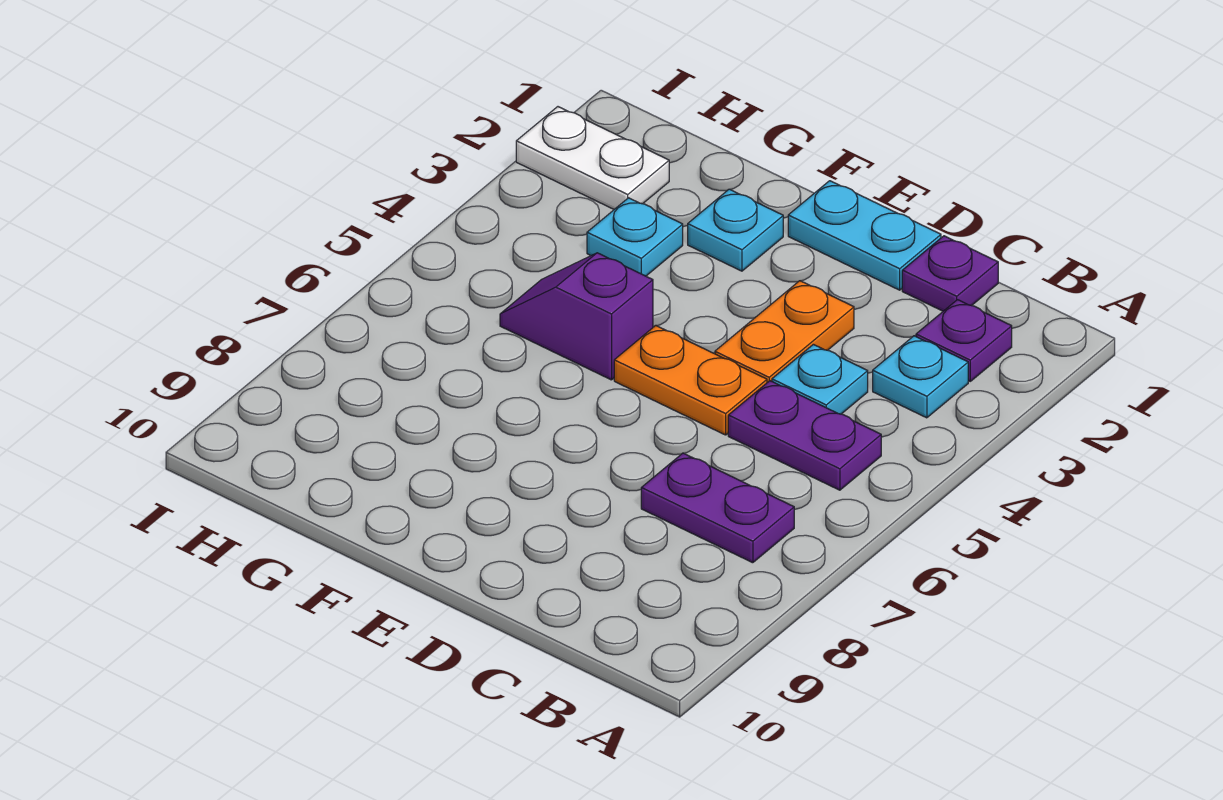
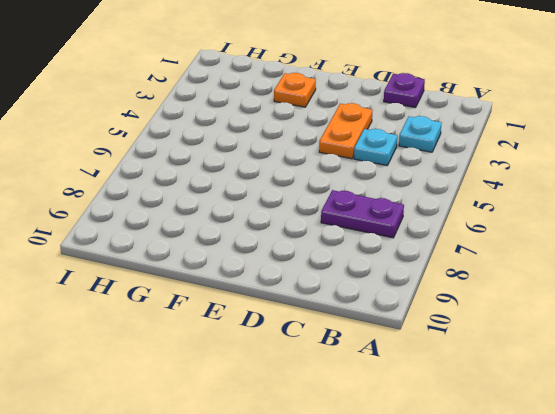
orange plate F2 level 1 -> cyan plate F2 level 1
none -> purple plate B2 level 1
none -> purple plate B5:C5 level 1
none -> cyan plate D1:E1 level 1

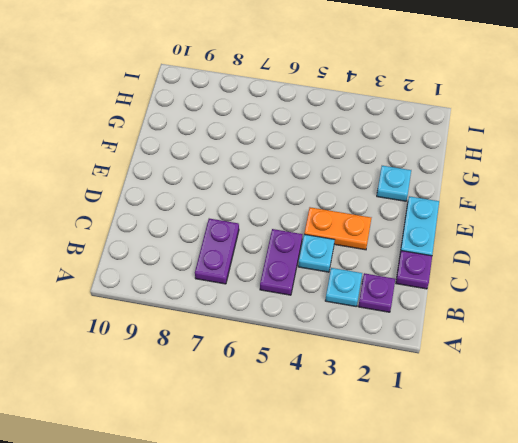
none -> orange plate D5:E5 level 1
none -> purple slope F5:G5 level 1 top F
none -> cyan plate G3 level 1

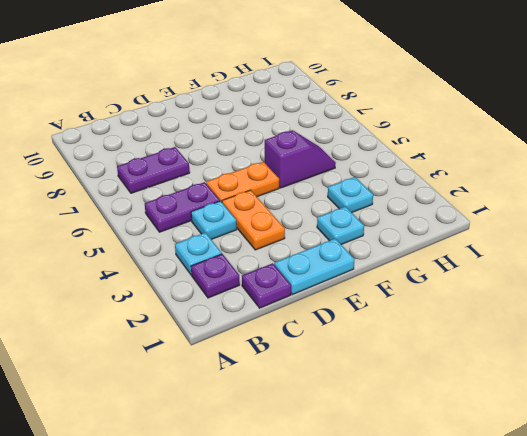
none -> white plate H2:I2 level 1

